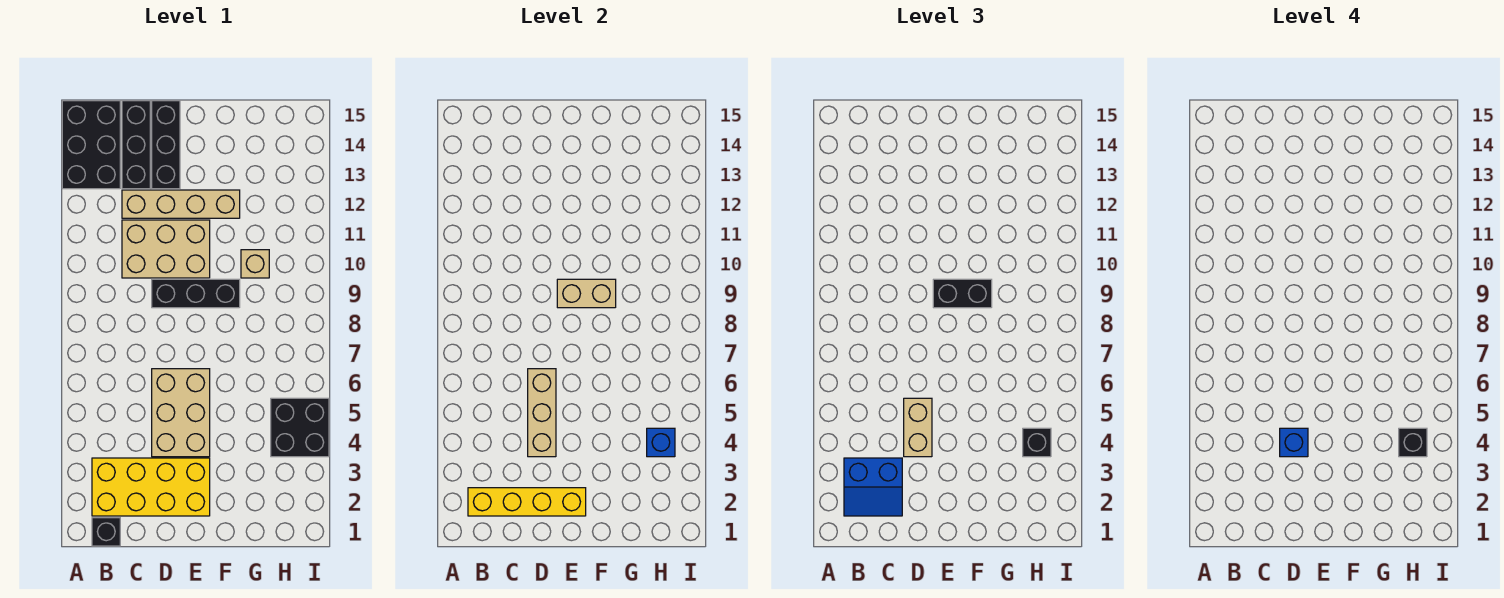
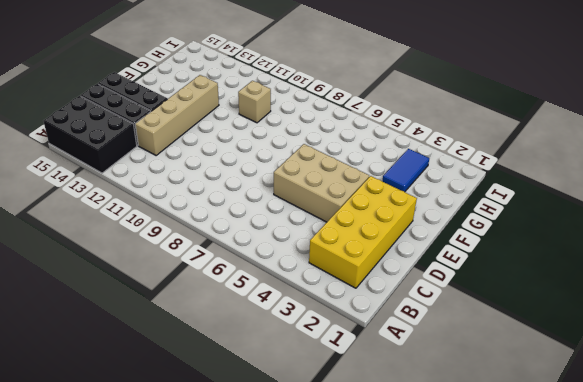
blue tile G3:H3 level 1 -> none
none -> black brick B1 level 1
none -> tan brick C10:E11 level 1
none -> black brick D9:F9 level 1

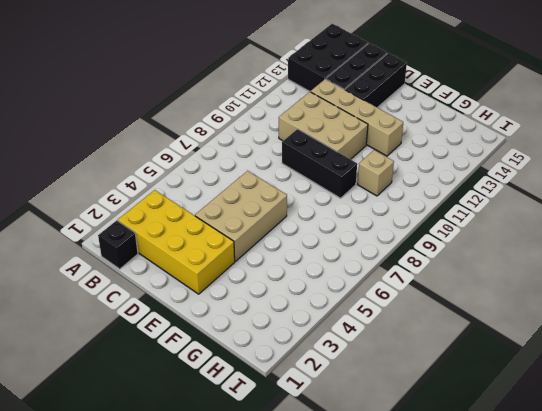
none -> black brick H4:I5 level 1
none -> yellow brick B2:E2 level 2
none -> tan brick D4:D6 level 2

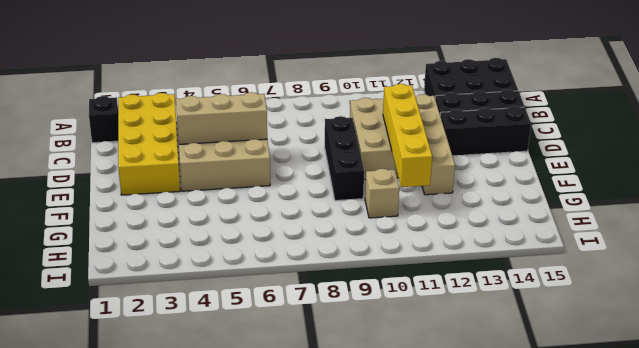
yellow brick D11:G11 level 2 -> yellow brick B2:E2 level 2
none -> black brick H4:I5 level 1
none -> tan brick E9:F9 level 2
none -> blue brick H4 level 2

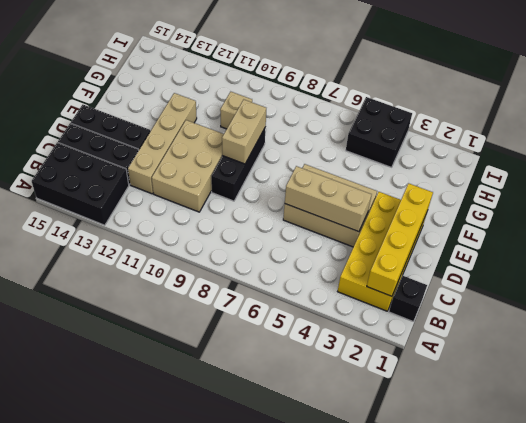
none -> blue brick H4 level 2
none -> blue slope B2:C3 level 3 top 3
none -> tan brick D4:D5 level 3

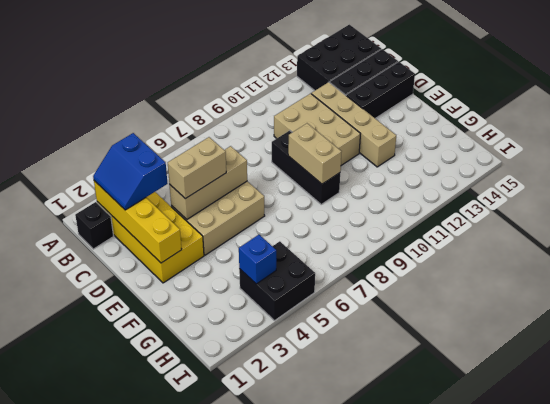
none -> tan brick G10 level 1
none -> black brick E9:F9 level 3
none -> black brick H4 level 3

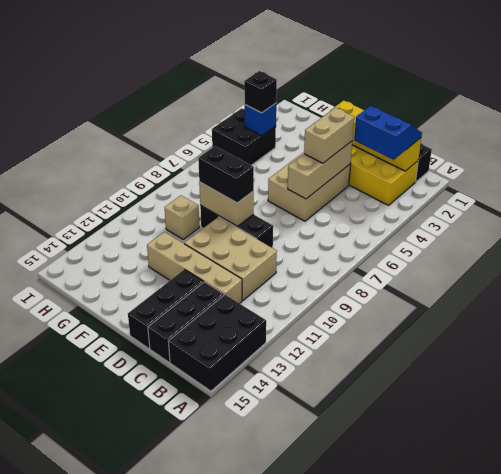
none -> blue brick D4 level 4
none -> black brick H4 level 4

